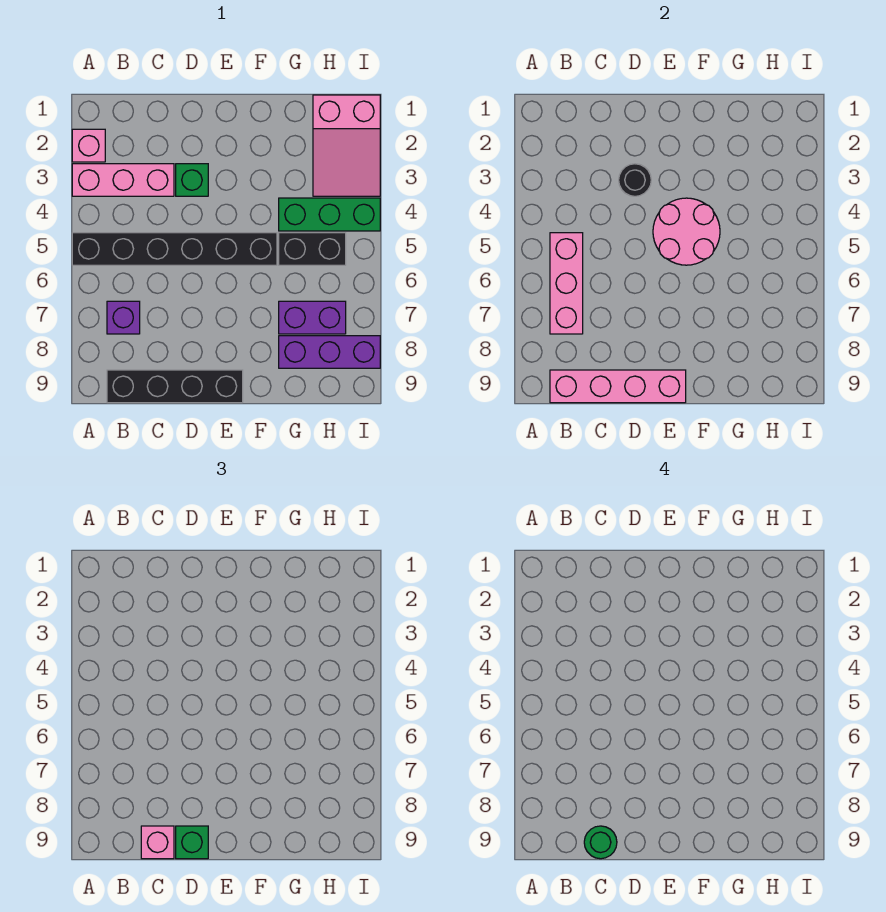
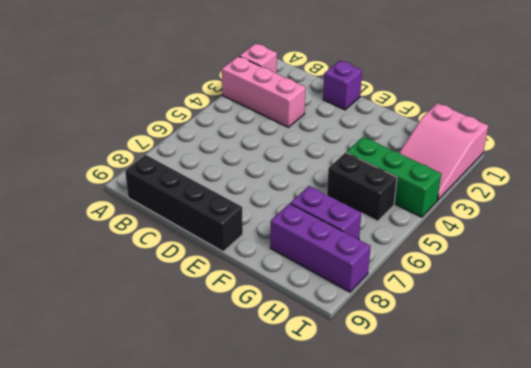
purple brick D1 level 1 -> purple brick B7 level 1
none -> black brick A5:F5 level 1
none -> green brick D3 level 1
none -> pink brick B5:B7 level 2

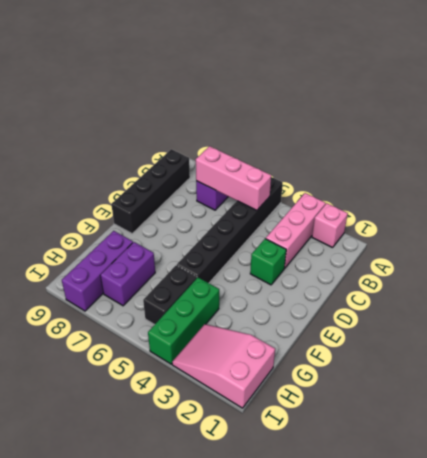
none -> pink brick B9:E9 level 2
none -> black round brick D3 level 2
none -> pink round brick E4:F5 level 2

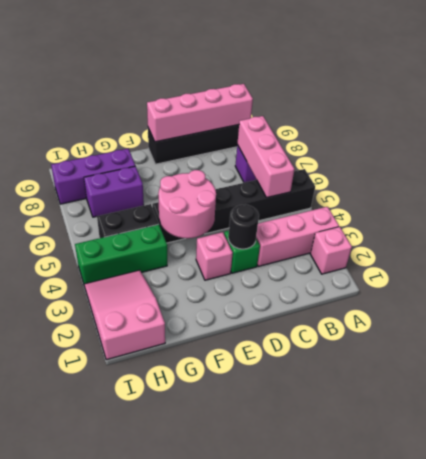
pink brick E3 level 1 -> pink brick C9 level 3
none -> green brick D9 level 3
none -> green round brick C9 level 4

